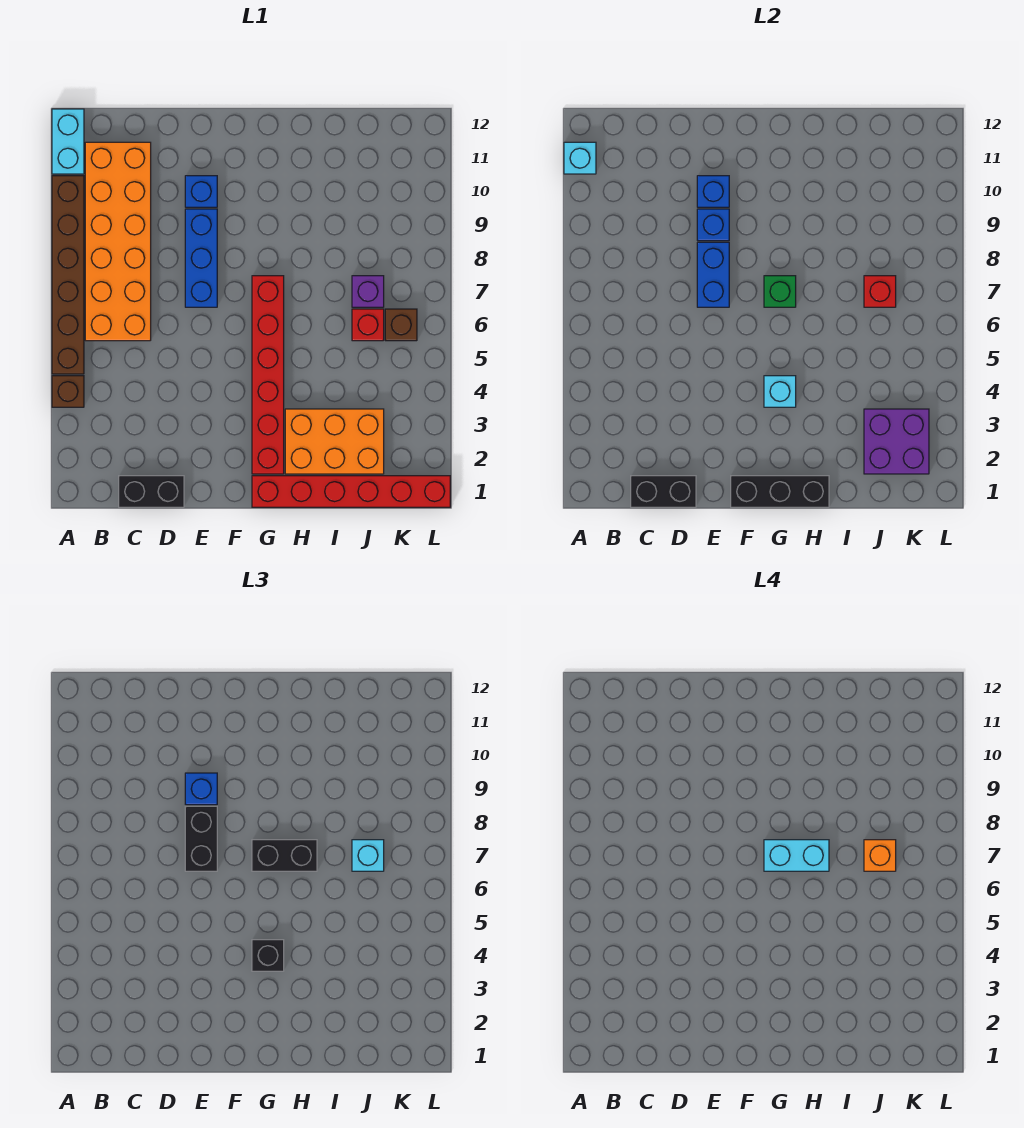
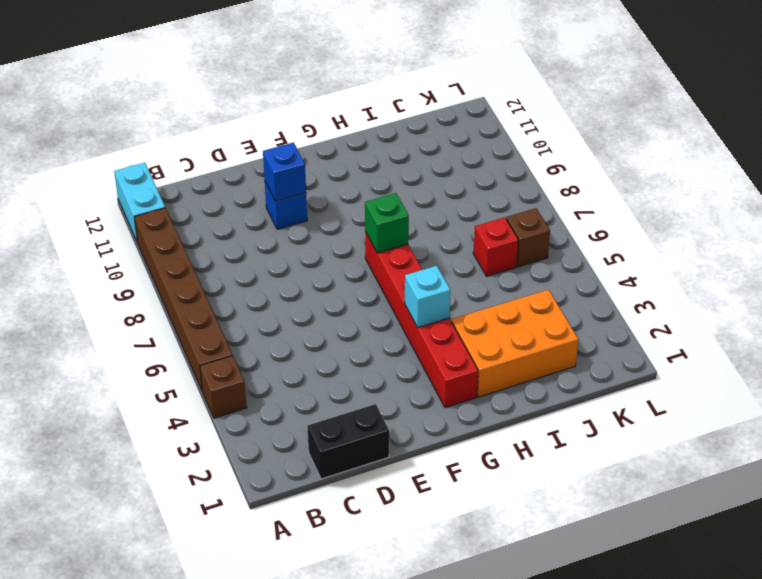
none -> orange brick B6:C11 level 1
none -> blue brick E7:E9 level 1
none -> red brick G1:L1 level 1
none -> purple brick J7 level 1

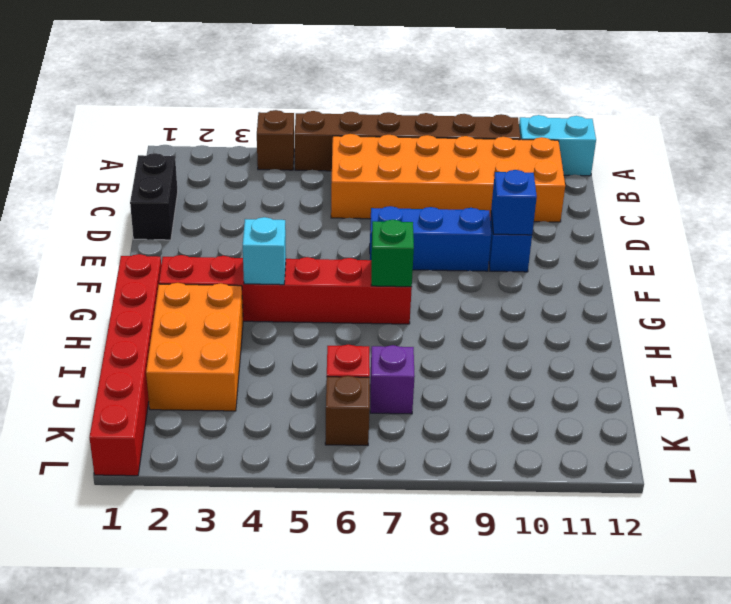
none -> cyan brick A11 level 2
none -> black brick C1:D1 level 2
none -> blue brick E7:E8 level 2
none -> blue brick E9 level 2

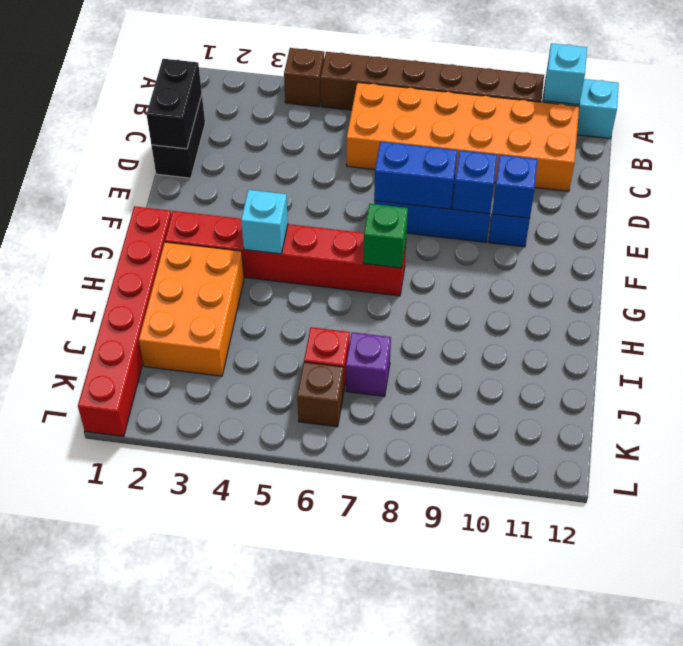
none -> black brick F1:H1 level 2
none -> purple brick J2:K3 level 2
none -> red brick J7 level 2
none -> black brick E7:E8 level 3

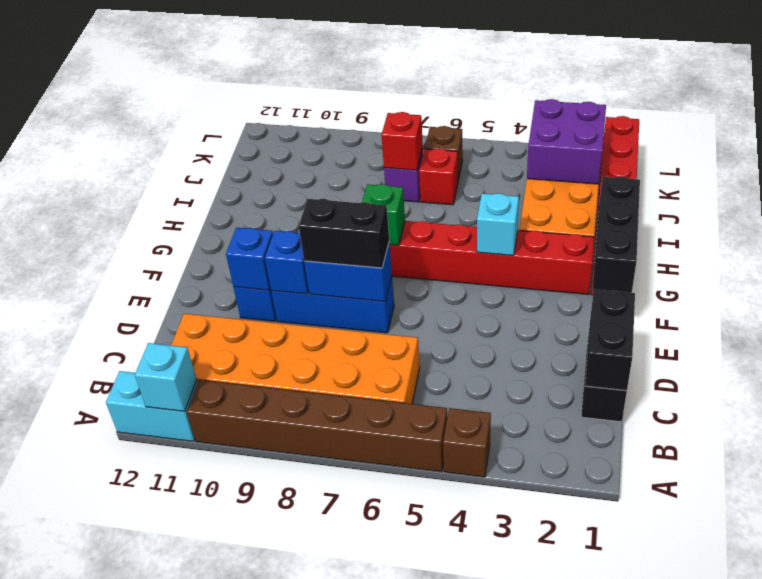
none -> blue brick E9 level 3
none -> black brick G4 level 3
none -> black brick G7:H7 level 3
none -> cyan brick J7 level 3

